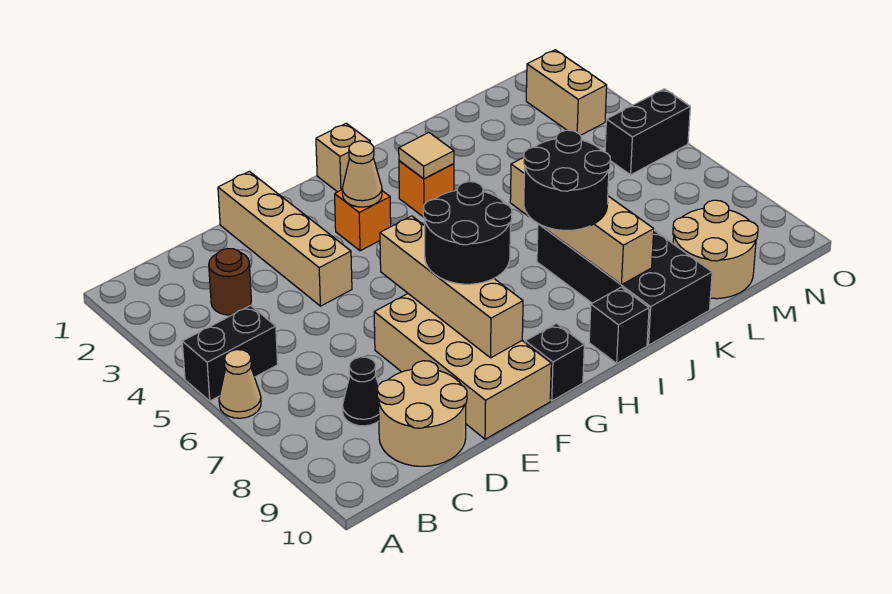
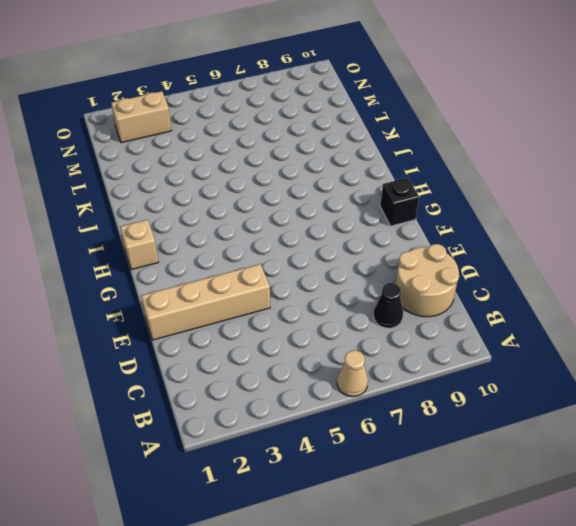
none -> black brick A5:B5 level 1
none -> brown round brick C3 level 1
none -> tan brick E7:F10 level 1

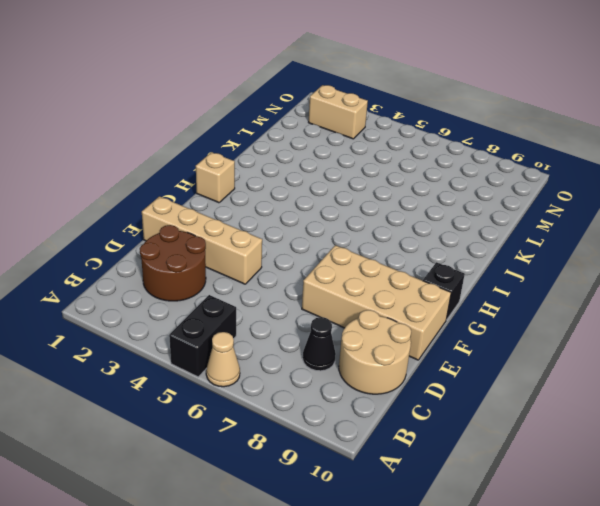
brown round brick C2:D3 level 1 -> brown round brick C3 level 1
none -> orange brick G3 level 1
none -> orange brick I3 level 1
none -> black brick I10 level 1

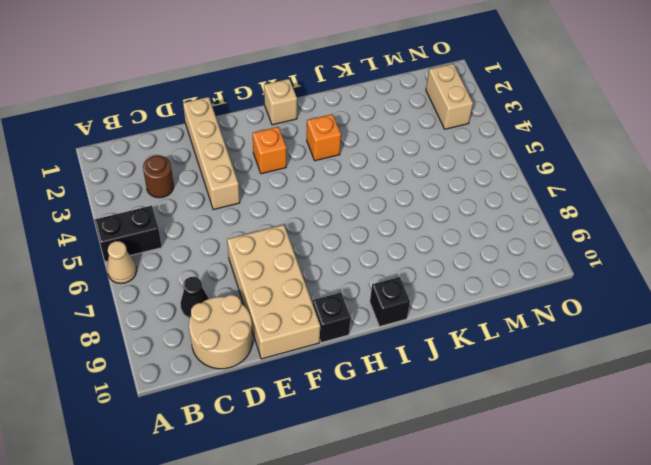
none -> black brick J7:K10 level 1
none -> tan round brick L9:M10 level 1
none -> black brick N5:O5 level 1

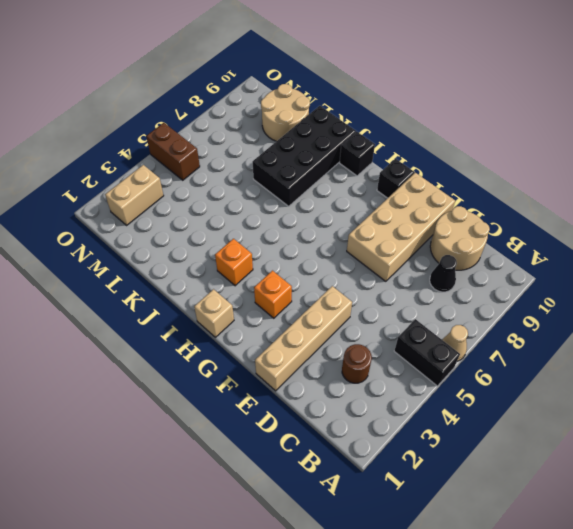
brown brick N5:O5 level 1 -> black brick N5:O5 level 1
none -> tan brick F6:F9 level 2
none -> tan cone G3 level 2
none -> tan tile I3 level 2

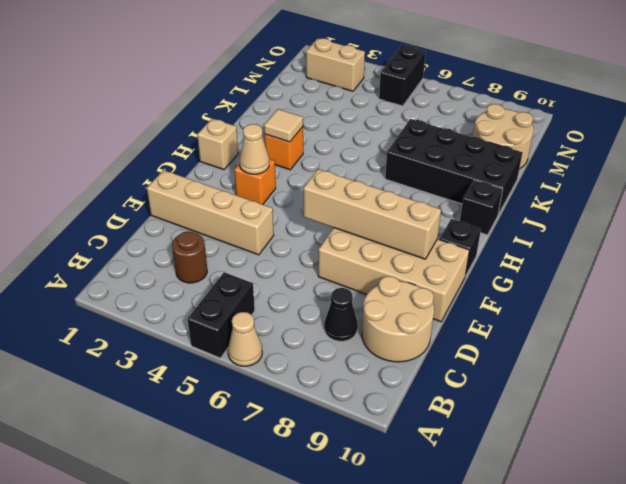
none -> tan brick J6:J9 level 2
none -> black round brick F7:G8 level 3
none -> black round brick I7:J8 level 3

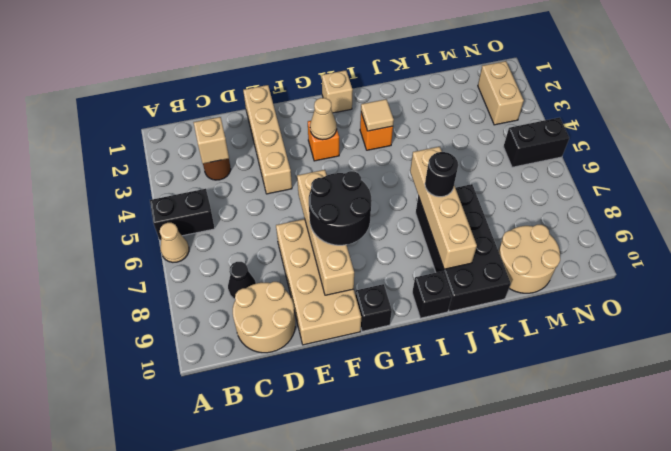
tan brick C3 level 2 -> none
black round brick J7 level 3 -> black round brick I7:J8 level 3

